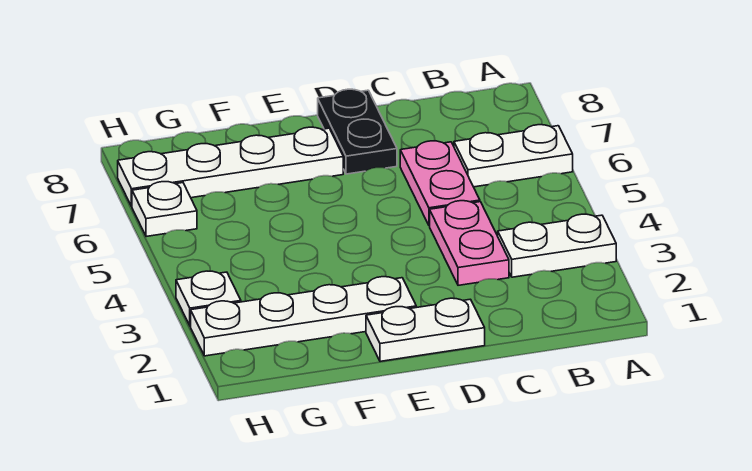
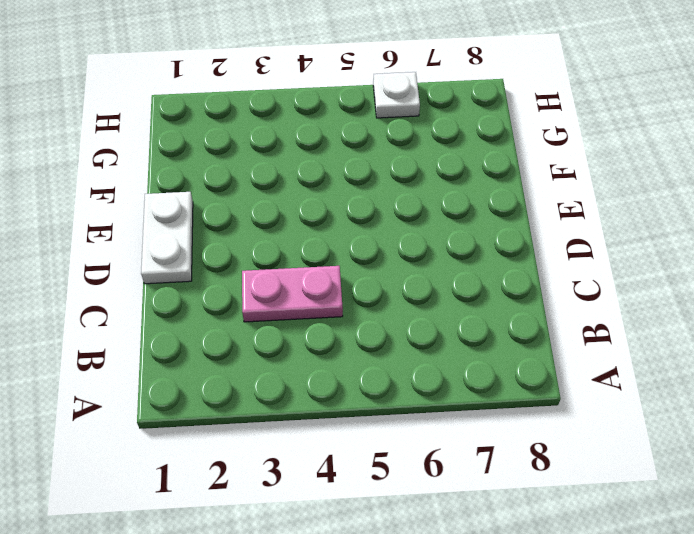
none -> white plate A3:B3 level 1
none -> white plate A6:B6 level 1

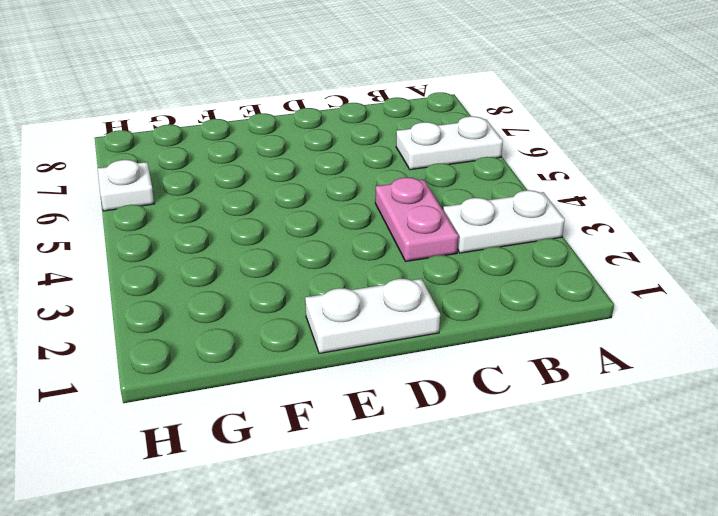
none -> pink plate C5:C6 level 1
none -> black plate D7:D8 level 1

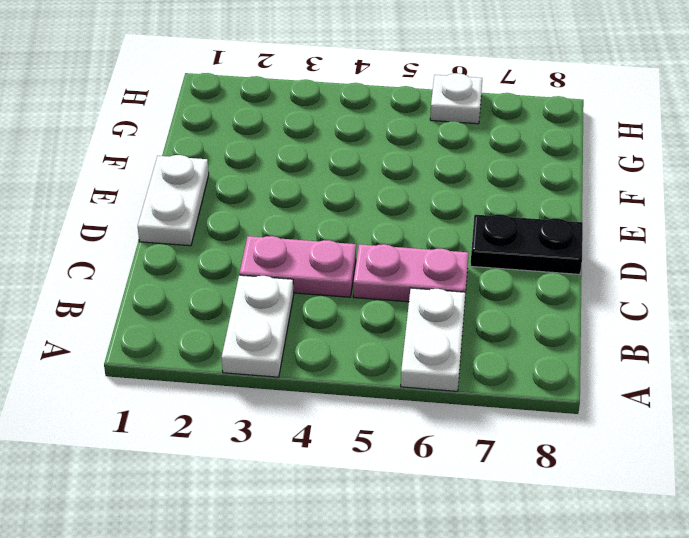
none -> white plate E2:H2 level 1
none -> white plate E7:H7 level 1

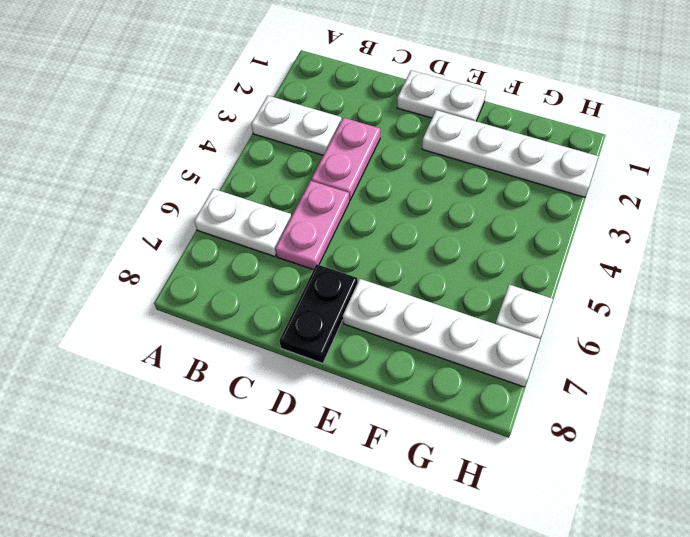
none -> white plate H3 level 1

